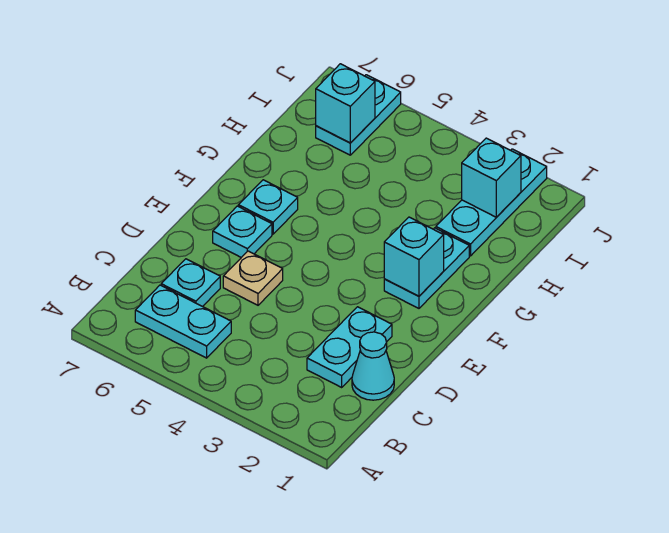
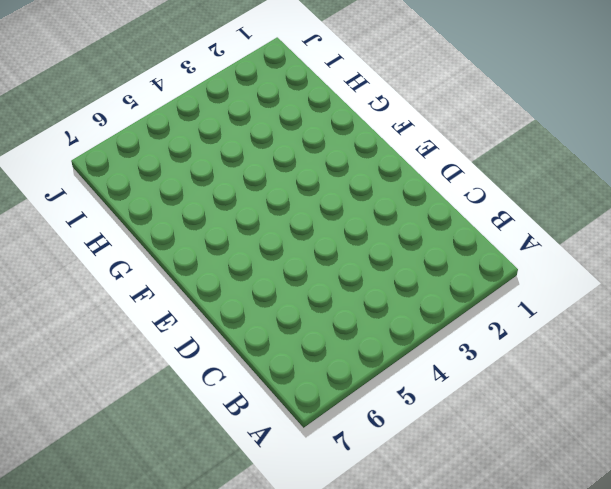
none -> cyan plate B5:B6 level 1
none -> cyan cone C1 level 1
none -> cyan plate C2:D2 level 1

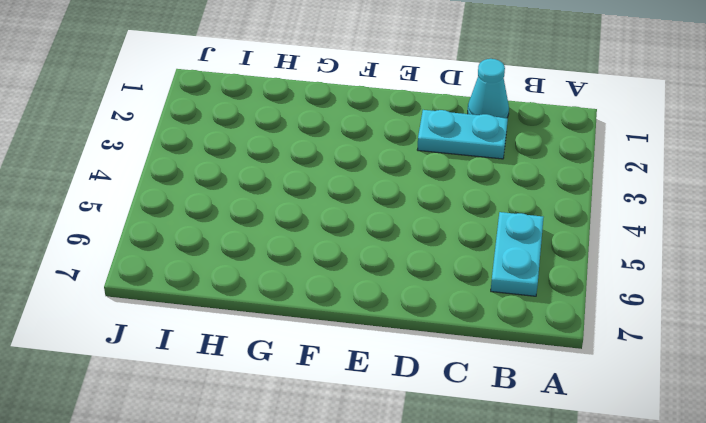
none -> cyan plate C6 level 1
none -> tan plate D5 level 1
none -> cyan plate E6 level 1

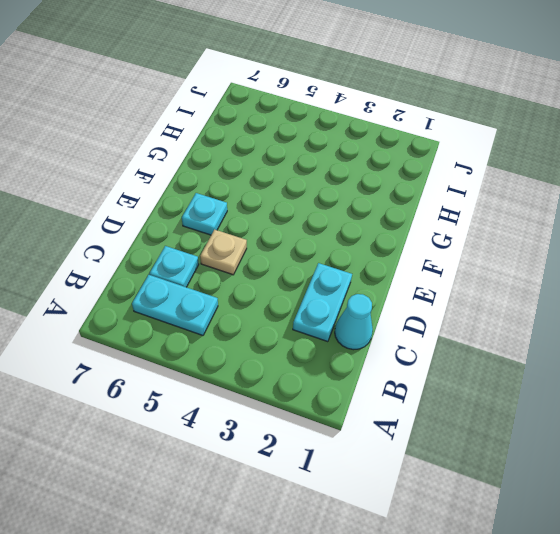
none -> cyan plate F2:G2 level 1
none -> cyan plate F6 level 1
none -> cyan plate H2:J2 level 1

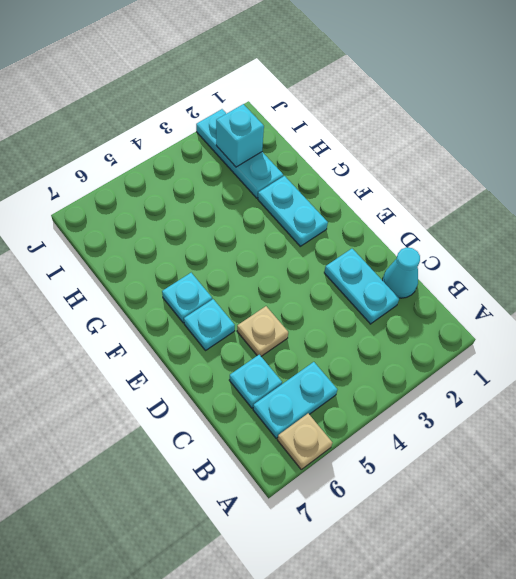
tan plate A6 level 1 -> none
none -> cyan plate I6:J6 level 1
none -> cyan brick F2 level 2
none -> cyan brick I6 level 2

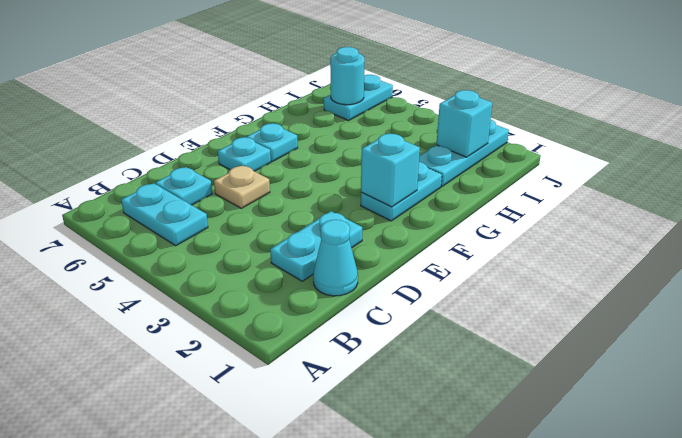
cyan round brick I6 level 2 -> cyan brick I6 level 2

